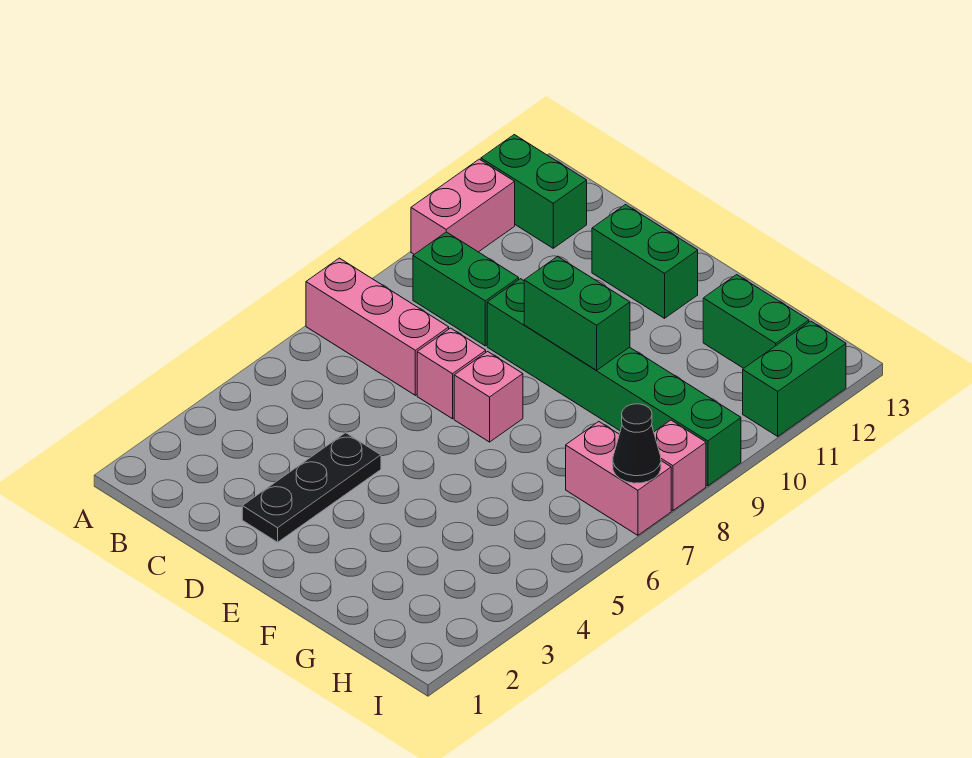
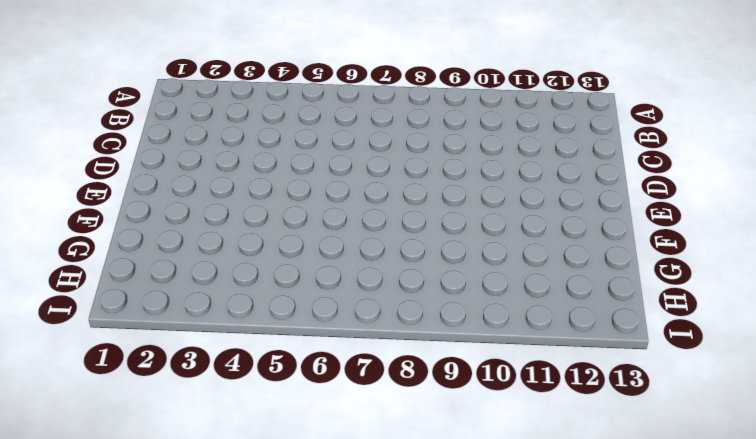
none -> pink brick A7:C7 level 1
none -> pink brick A10:A11 level 1
none -> green brick A12:B12 level 1

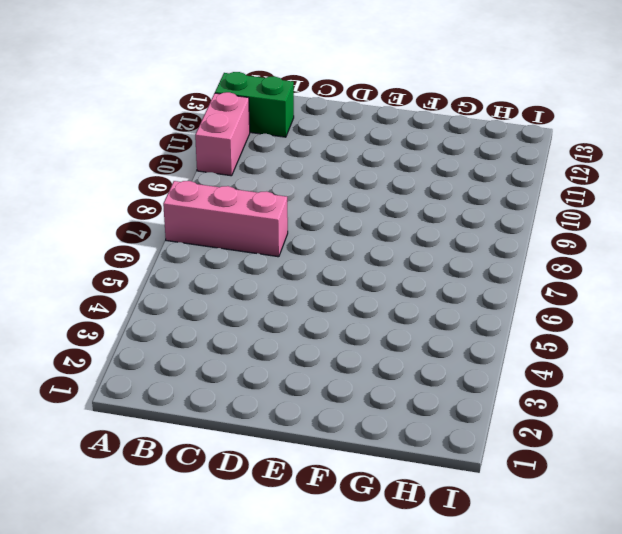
none -> green brick B9:C9 level 1
none -> black plate D2:D4 level 1
none -> pink brick D7 level 1

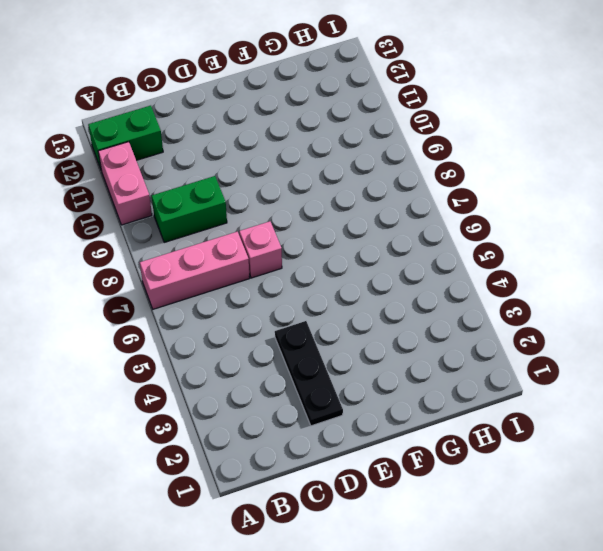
none -> green brick D9:I9 level 1
none -> green brick D12:E12 level 1
none -> pink brick E7 level 1

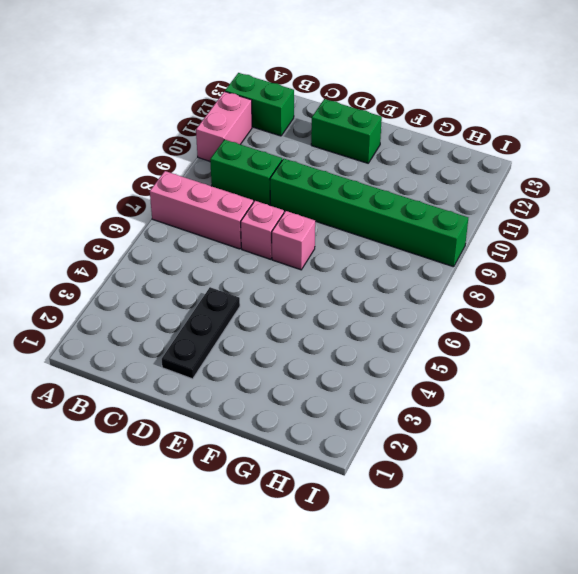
none -> green brick G12:H12 level 1
none -> pink brick H7:I7 level 1
none -> pink brick I8 level 1

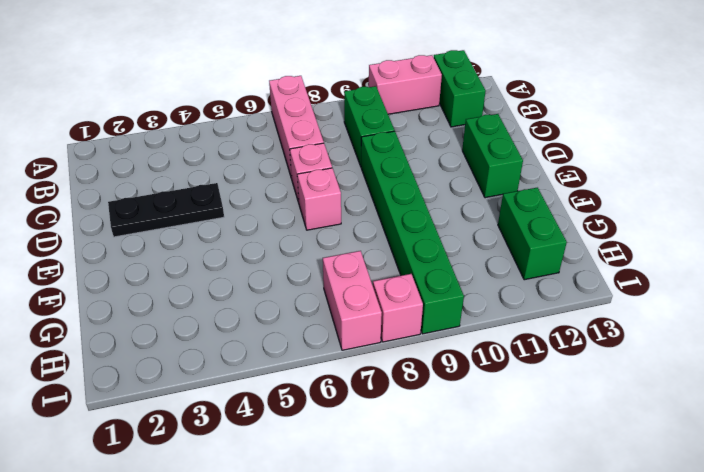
none -> green brick I11:I12 level 1
none -> green brick E9:F9 level 2
none -> black cone I7 level 2

